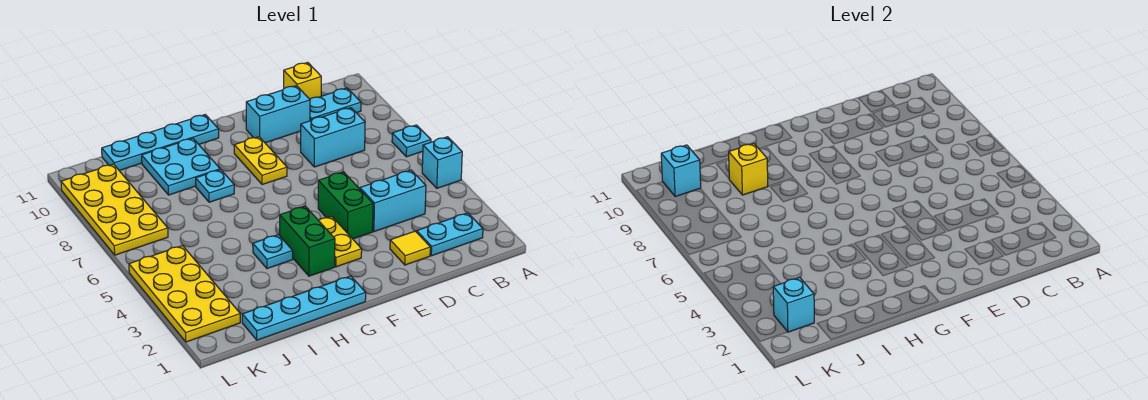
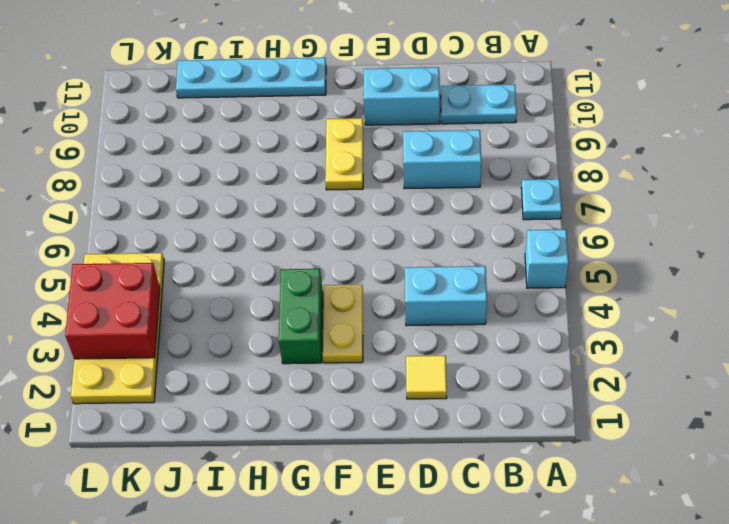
red brick K3:L4 level 2 -> none
none -> cyan plate B2:C2 level 1
none -> yellow brick C11 level 1
none -> green brick E4:E5 level 1

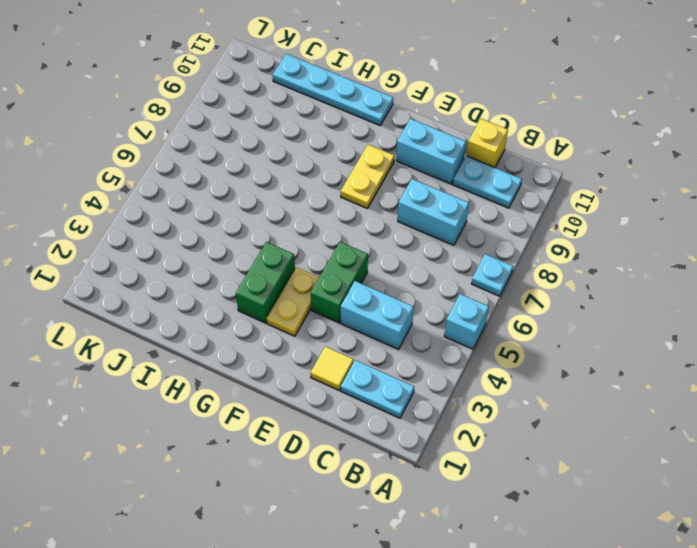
none -> cyan plate G1:J1 level 1
none -> cyan plate H4 level 1
none -> cyan plate H8 level 1

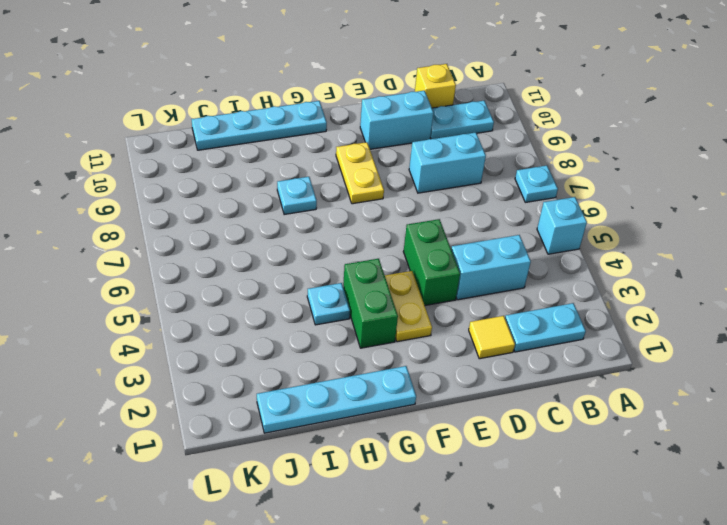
none -> cyan plate H9:I10 level 1
none -> yellow plate K2:L5 level 1
none -> yellow plate K7:L10 level 1

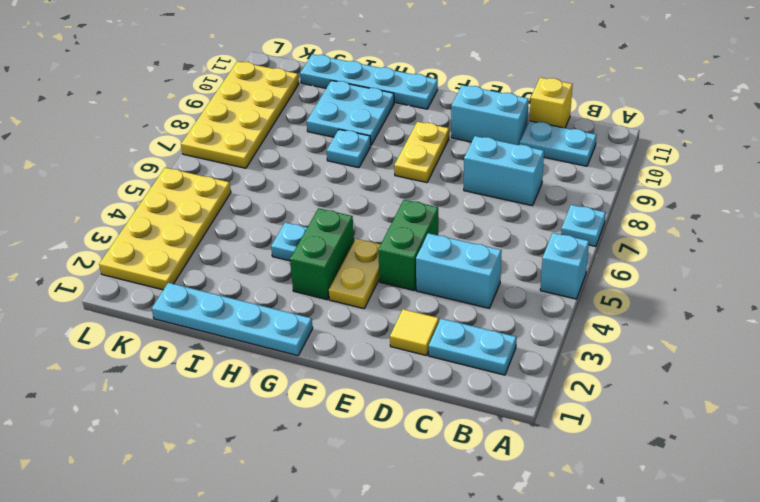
none -> yellow brick I9 level 2
none -> cyan brick K2 level 2
none -> cyan brick K10 level 2

